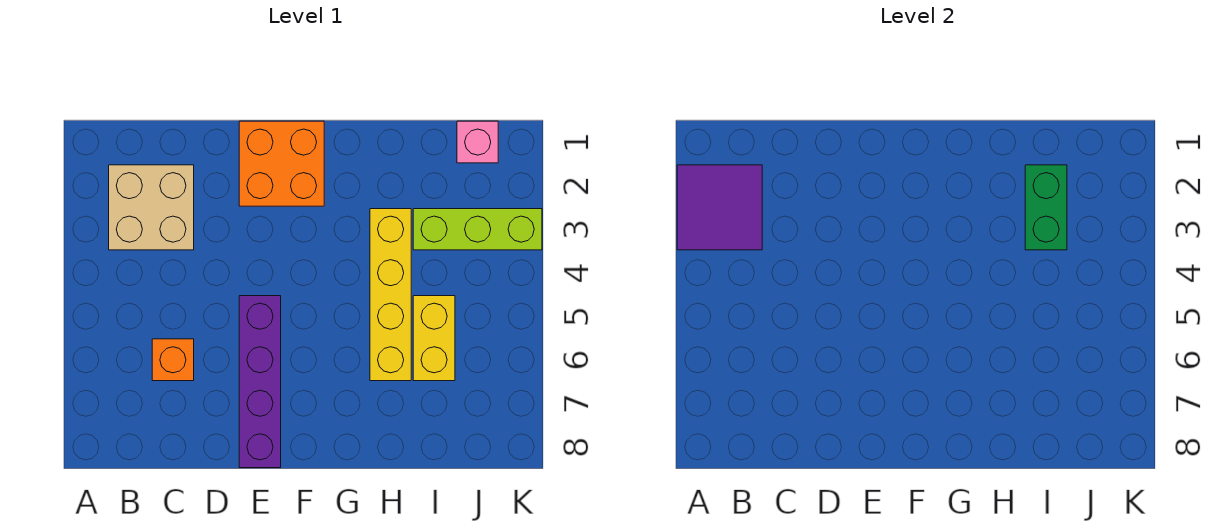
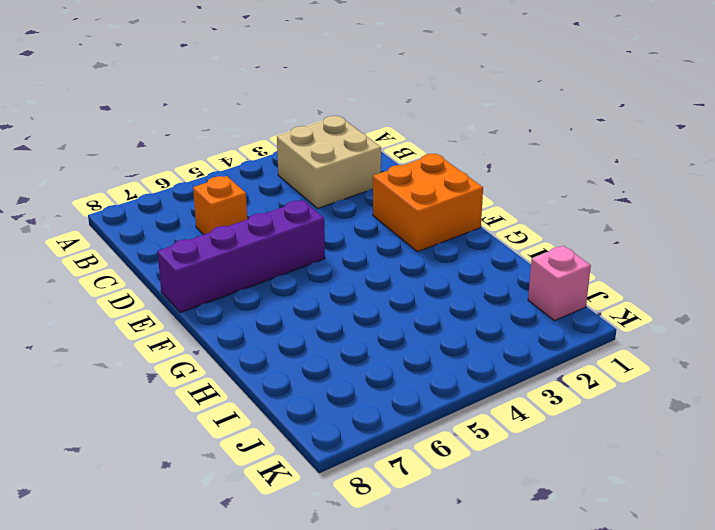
none -> yellow brick H3:H6 level 1
none -> lime brick I3:K3 level 1

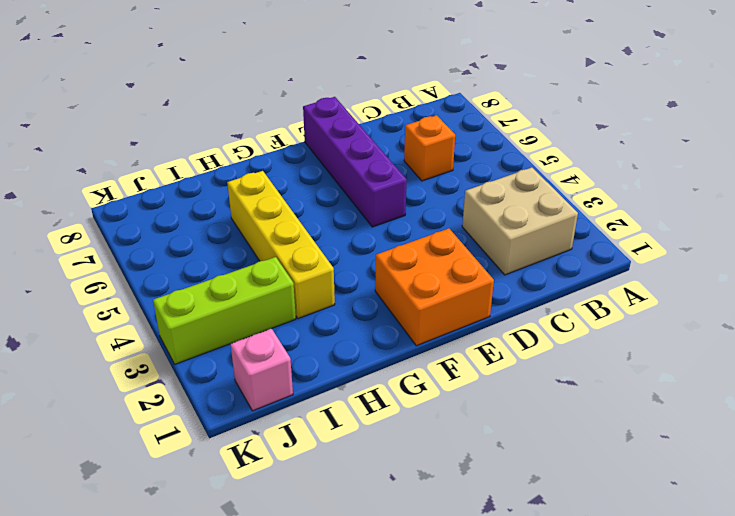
none -> yellow brick I5:I6 level 1
none -> purple tile A2:B3 level 2

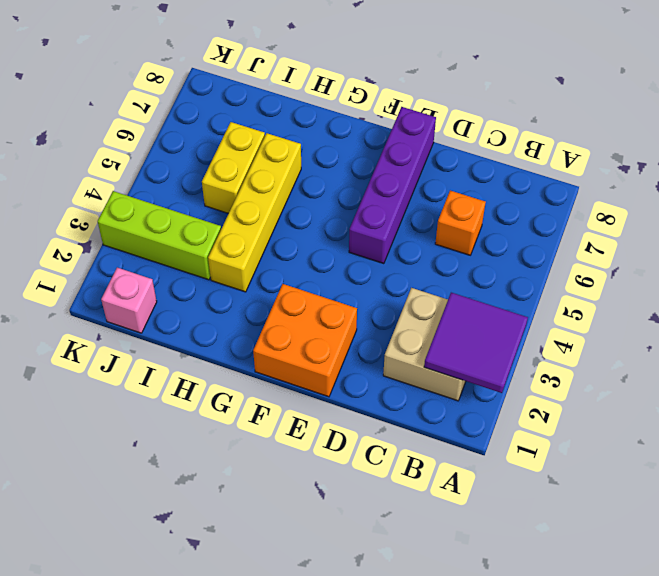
none -> green brick I2:I3 level 2

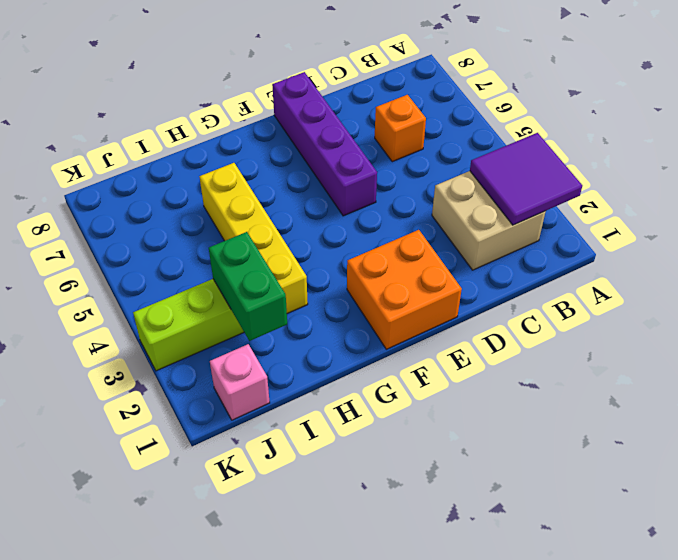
none -> yellow brick I5:I6 level 1

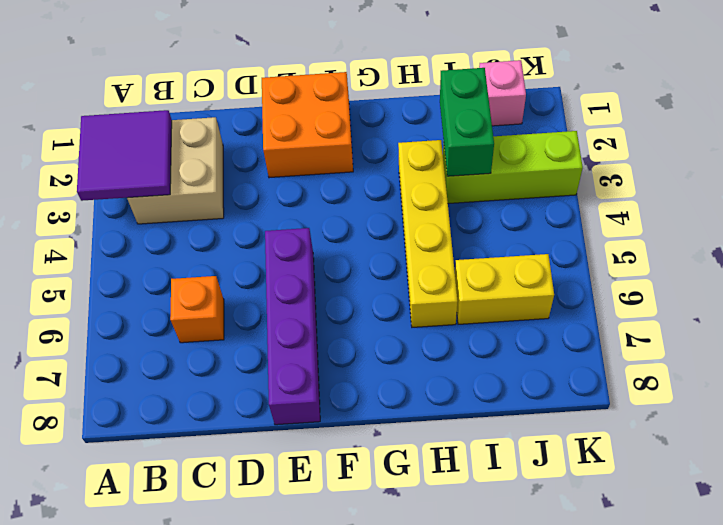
yellow brick I6:J6 level 1 -> yellow brick I5:I6 level 1

